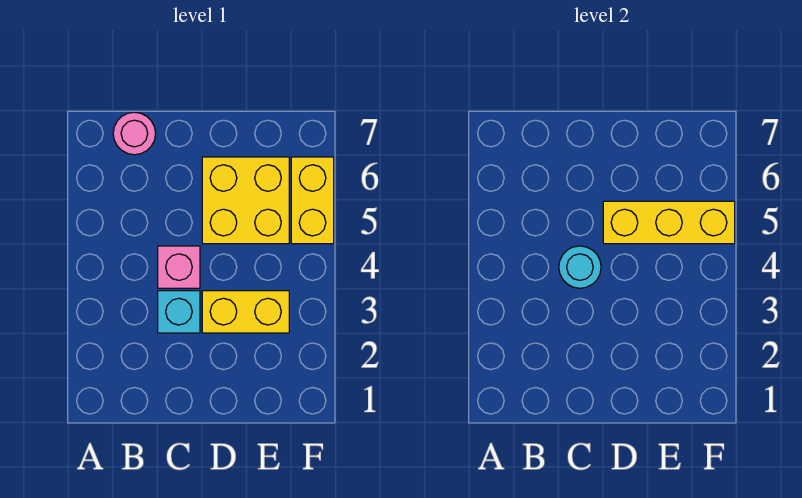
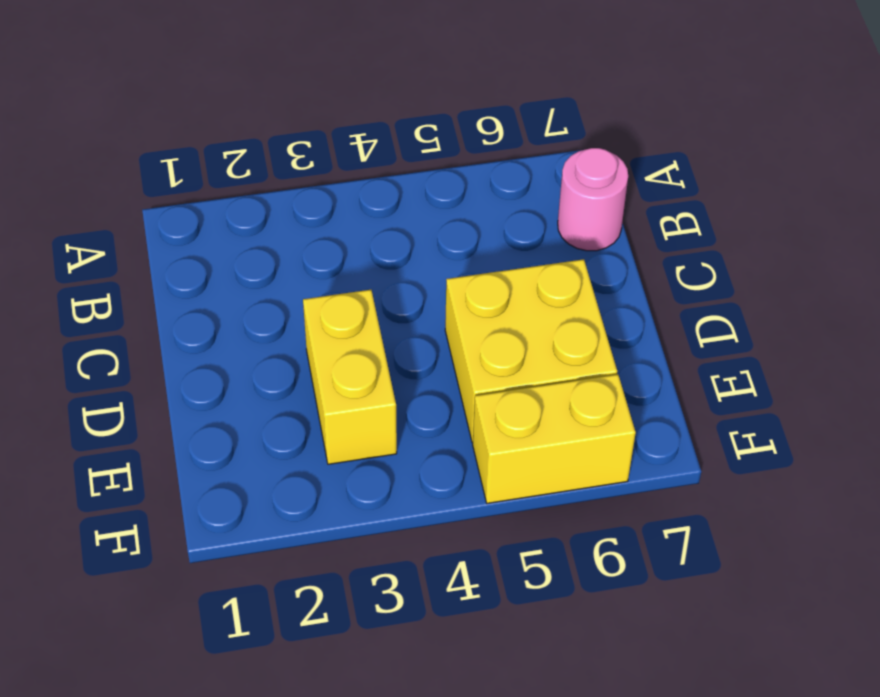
none -> cyan brick C3 level 1
none -> pink brick C4 level 1

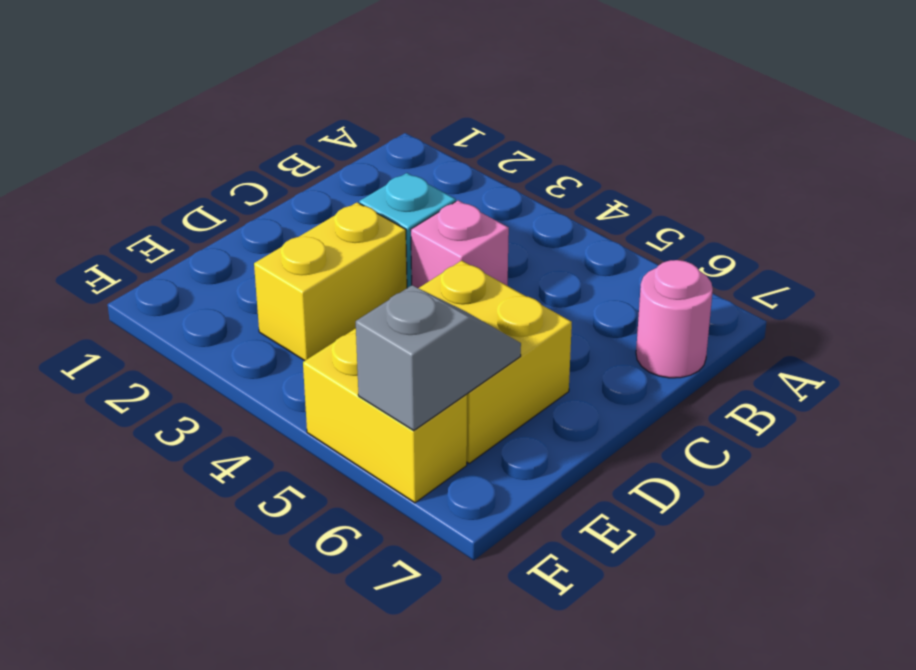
grey slope E6:F6 level 2 top F -> none
none -> cyan round brick C4 level 2
none -> yellow brick D5:F5 level 2

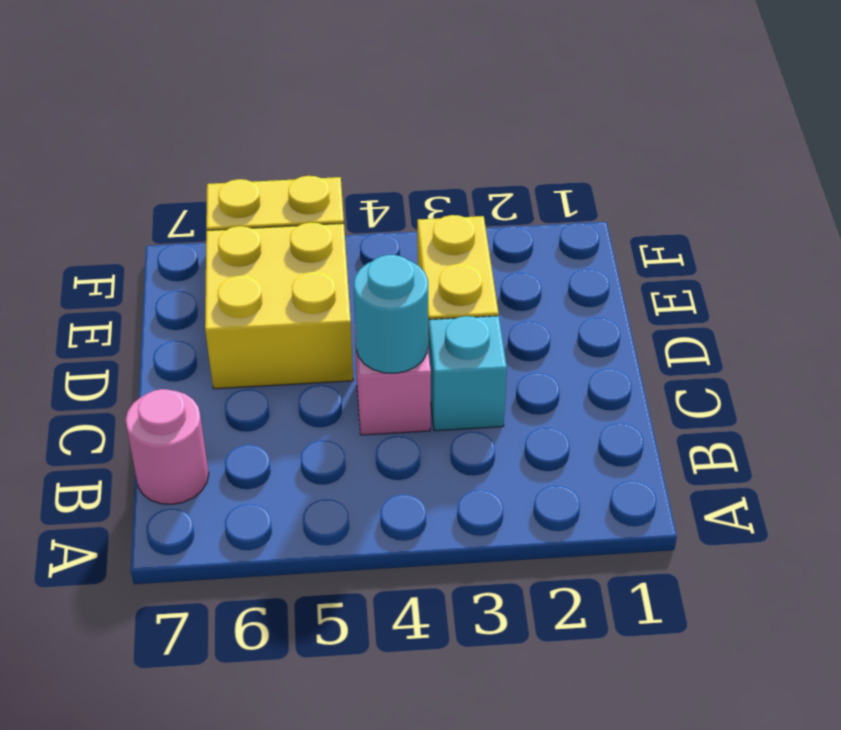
none -> yellow brick D5:F5 level 2

